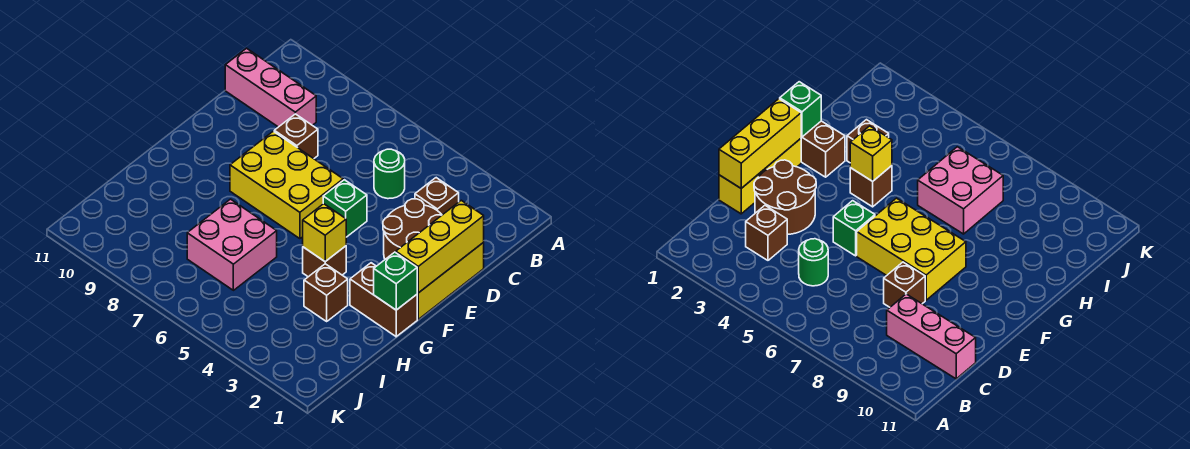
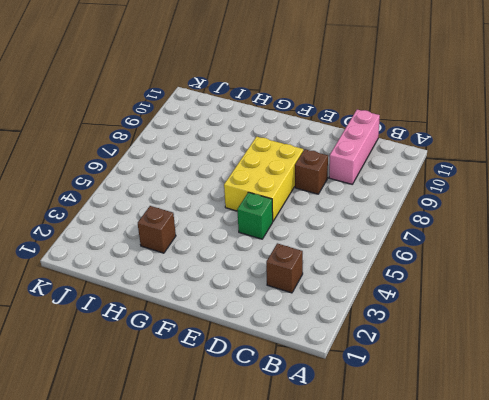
none -> green round brick C5 level 1
none -> yellow brick D1:F1 level 1
none -> brown round brick D2:E3 level 1

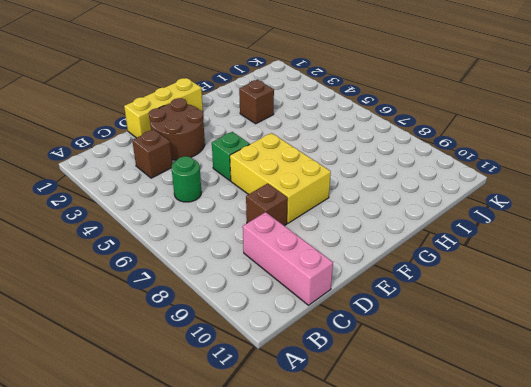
none -> brown brick G1:G2 level 1
none -> brown brick G4 level 1
none -> pink brick H6:I7 level 1

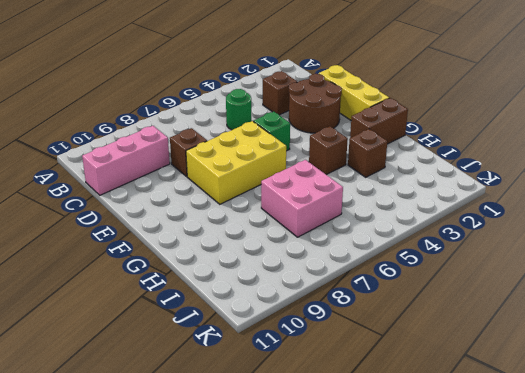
none -> yellow brick D1:F1 level 2
none -> green brick G1 level 2
none -> yellow brick G4 level 2

